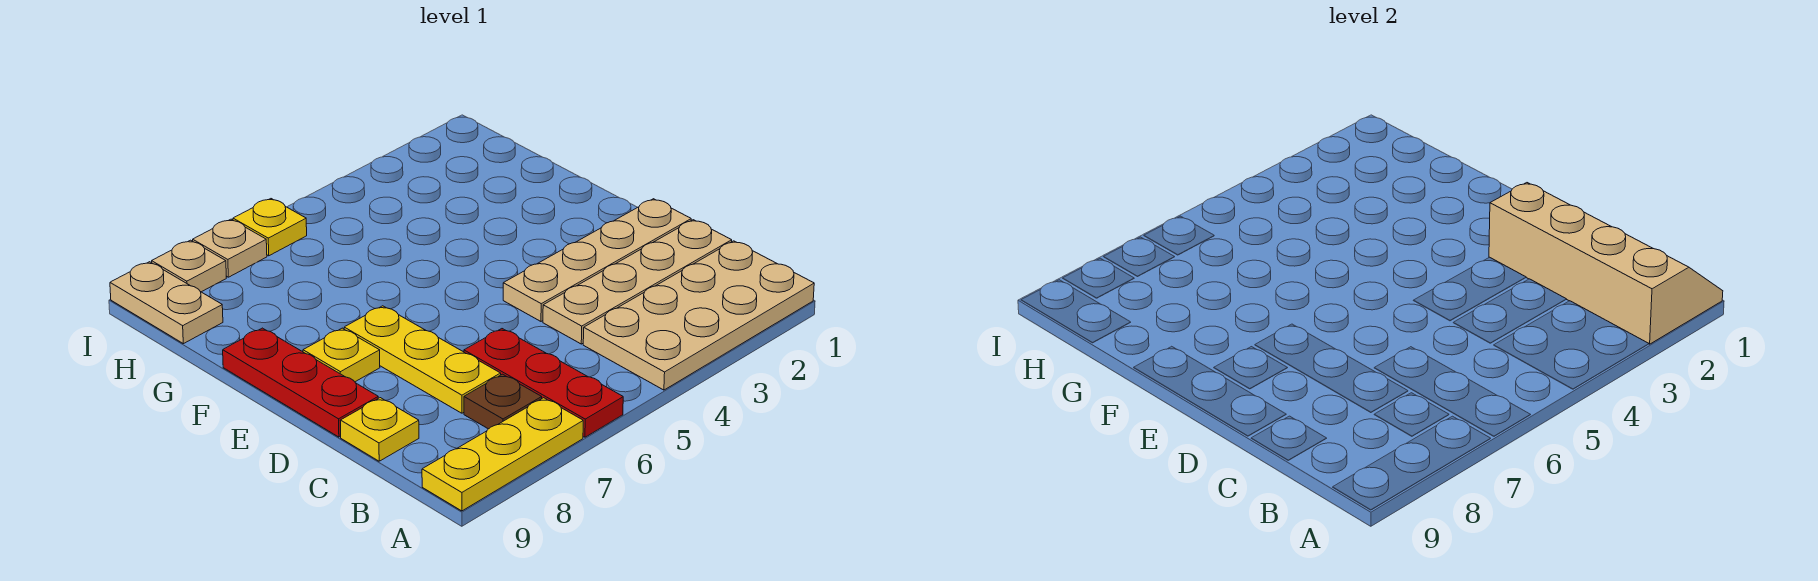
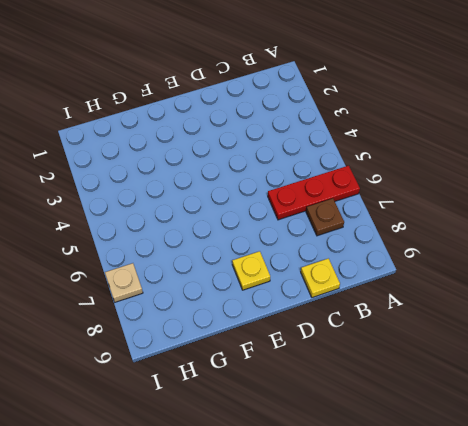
none -> tan plate A1:B4 level 1
none -> yellow plate A7:A9 level 1
none -> tan plate C1:C4 level 1

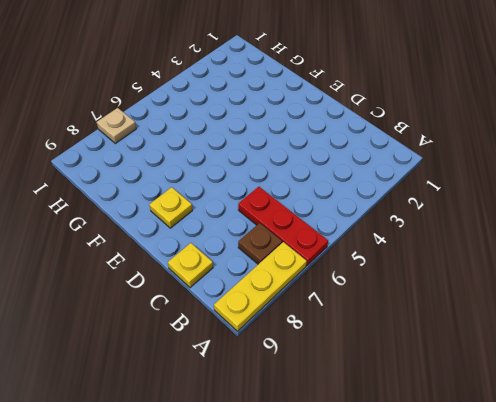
none -> tan plate A1:B4 level 1
none -> tan plate C1:C4 level 1
none -> yellow plate C7:E7 level 1

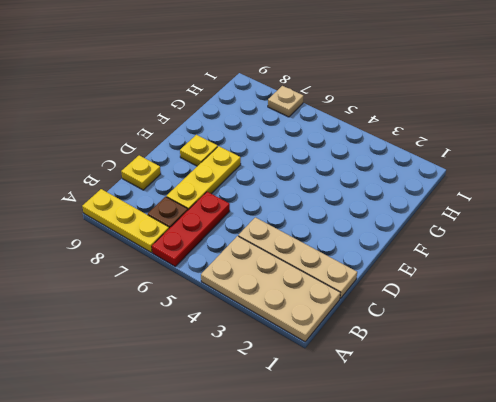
none -> tan plate D1:D4 level 1
none -> red plate D9:F9 level 1
none -> tan plate H9:I9 level 1

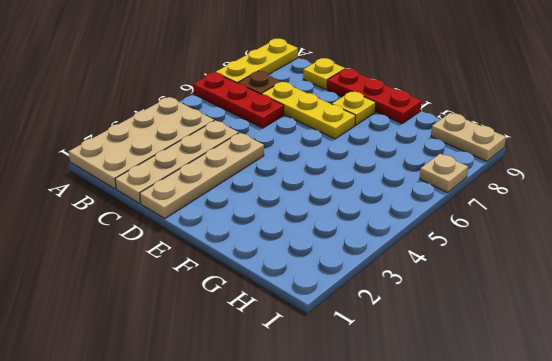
none -> yellow plate I6 level 1
none -> tan plate I8 level 1
none -> tan slope A1:D2 level 2 top 2

